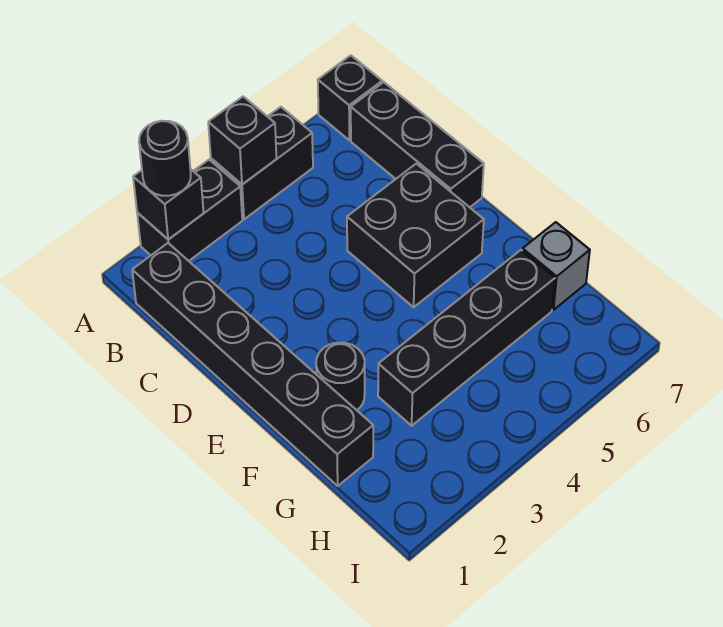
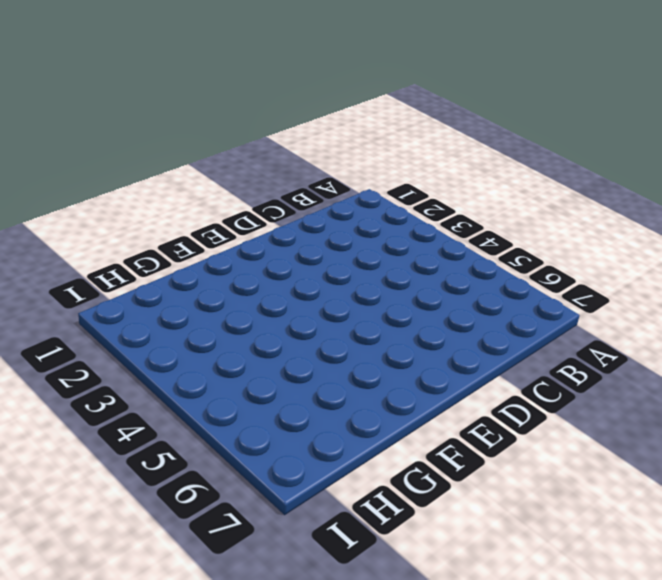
none -> black brick A2:A3 level 1
none -> black brick A4:A5 level 1
none -> black brick A7 level 1

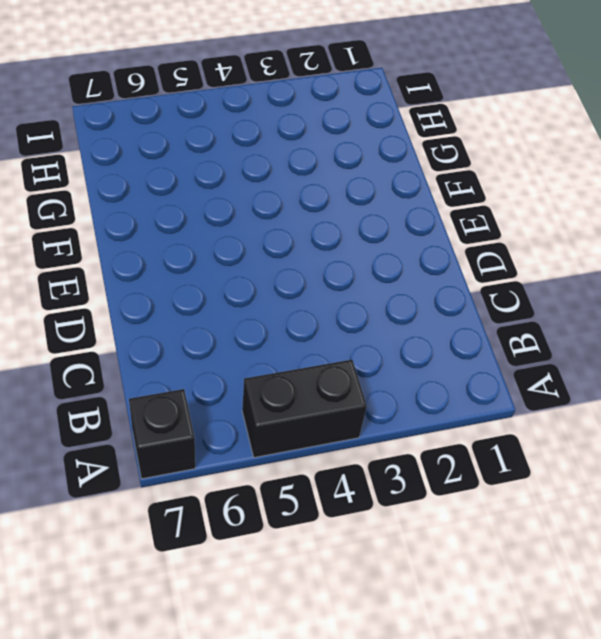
none -> black brick A2:A3 level 1
none -> black brick B1:G1 level 1
none -> black brick B7:D7 level 1

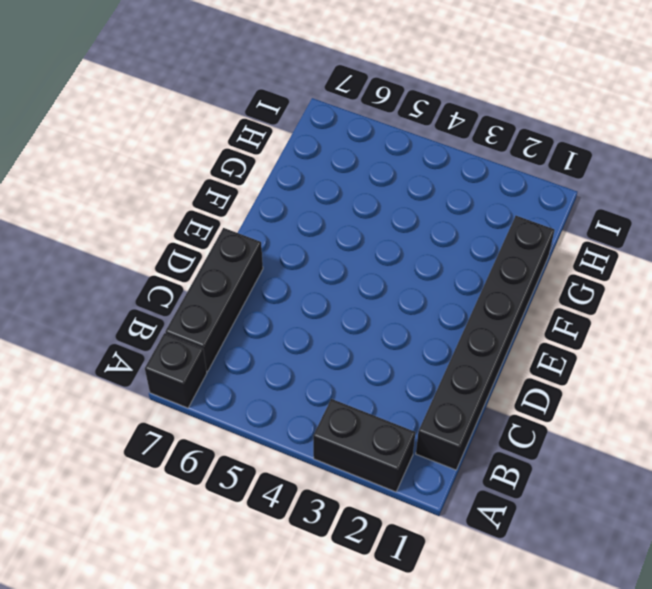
none -> black brick A4:A5 level 1
none -> black brick D5:E6 level 1
none -> black round brick F2 level 1

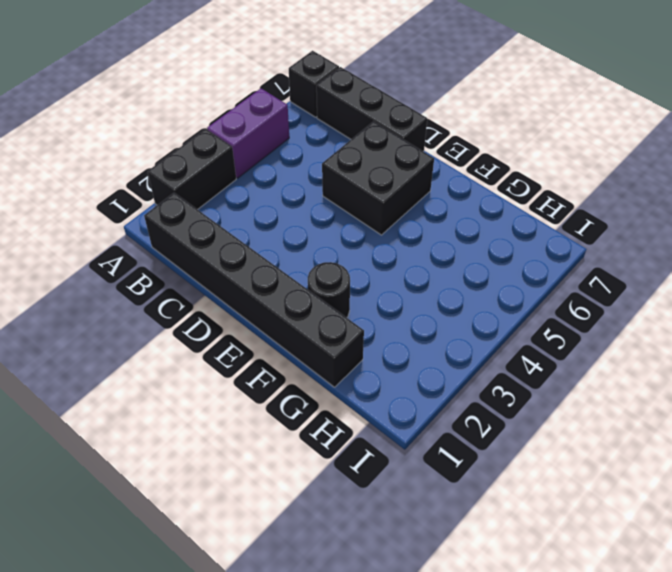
purple brick A4:A5 level 1 -> black brick A4:A5 level 1
none -> black brick G3:G6 level 1
none -> grey brick G7 level 1
none -> black brick A2 level 2

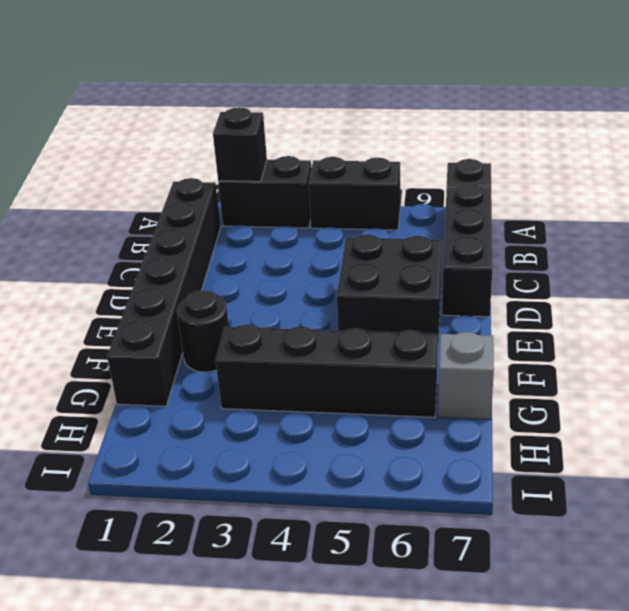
none -> black brick A4 level 2
none -> black round brick A2 level 3

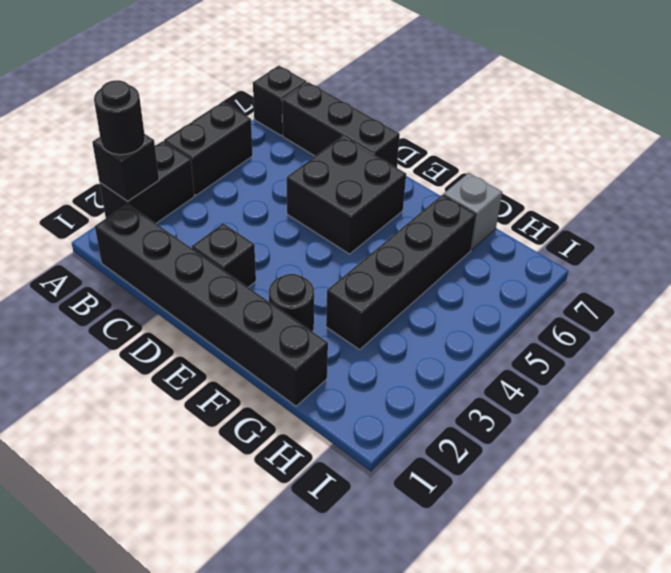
black brick D2 level 1 -> black brick A4 level 2

